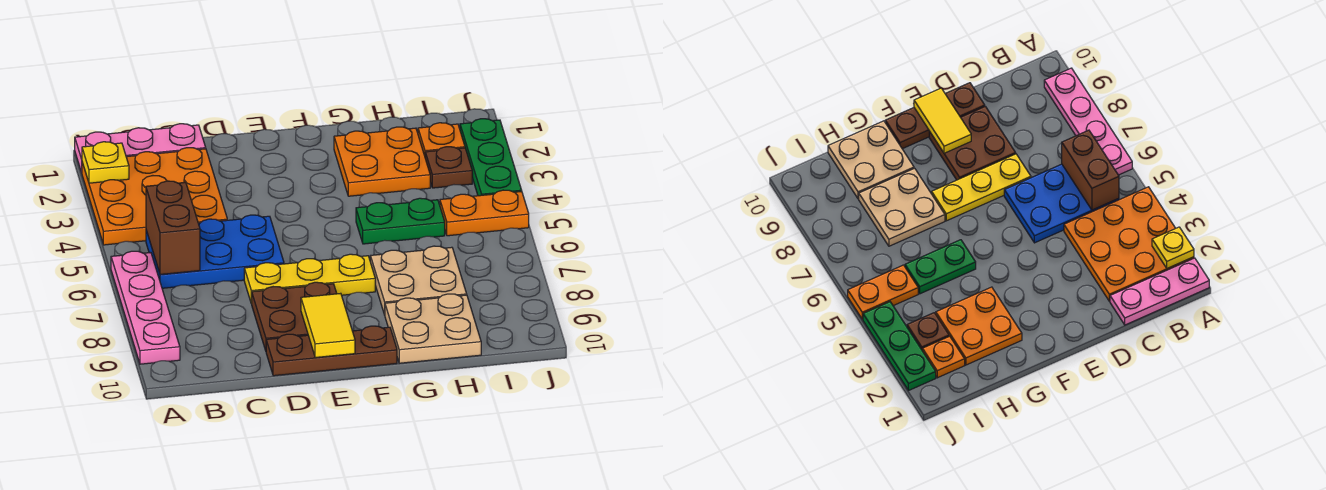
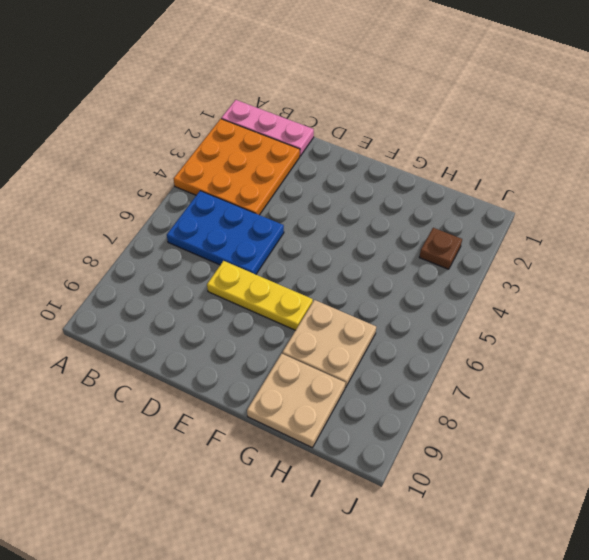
none -> pink plate A6:A9 level 1
none -> brown plate D8:E9 level 1
none -> brown plate D10:F10 level 1

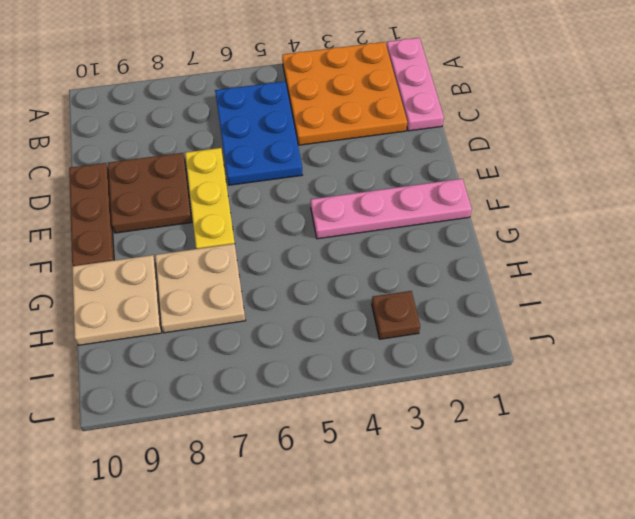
pink plate F1:F4 level 1 -> pink plate A6:A9 level 1
none -> orange plate G2:H3 level 1
none -> green plate G5:H5 level 1
none -> orange plate I2 level 1

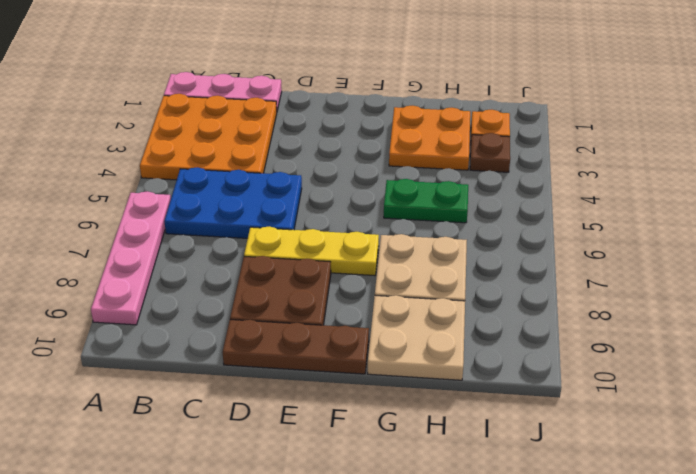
none -> orange plate I5:J5 level 1
none -> green plate J2:J4 level 1
none -> yellow plate A2 level 2

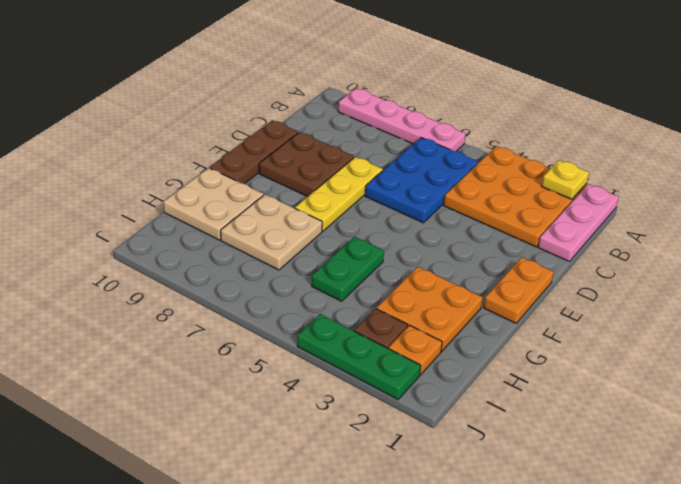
orange plate E1:F1 level 1 -> orange plate I5:J5 level 1
none -> brown brick B5:B6 level 2
none -> yellow tile E9:E10 level 2

